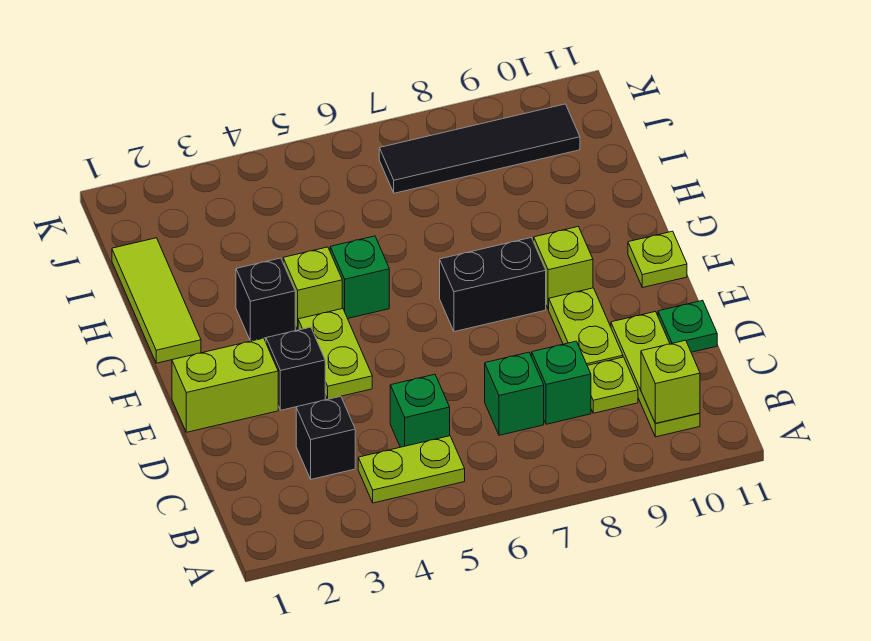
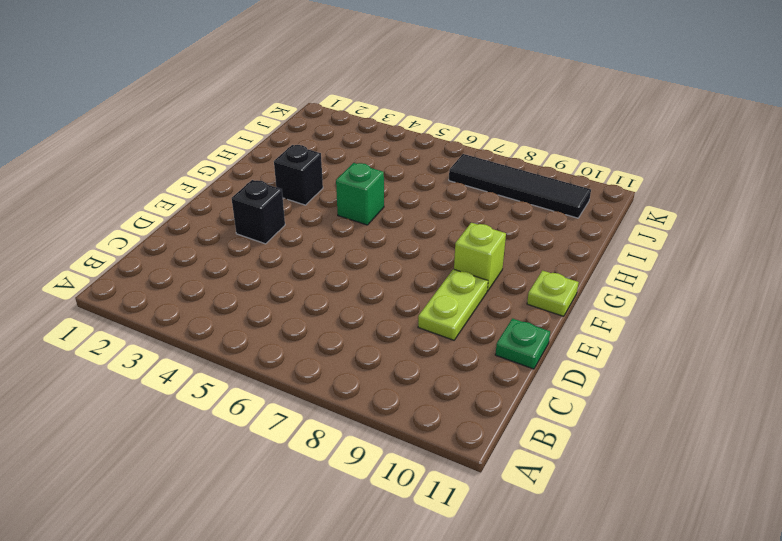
none -> lime plate B4:B5 level 1
none -> lime plate B10:D10 level 1
none -> black brick C3 level 1

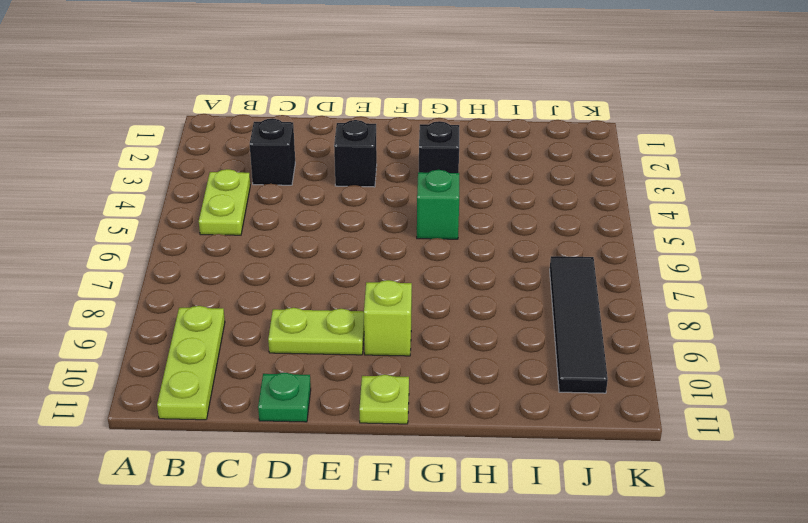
lime plate B9:B11 level 1 -> lime plate B10:D10 level 1
none -> green brick C5 level 1
none -> green brick C7 level 1
none -> green brick C8 level 1

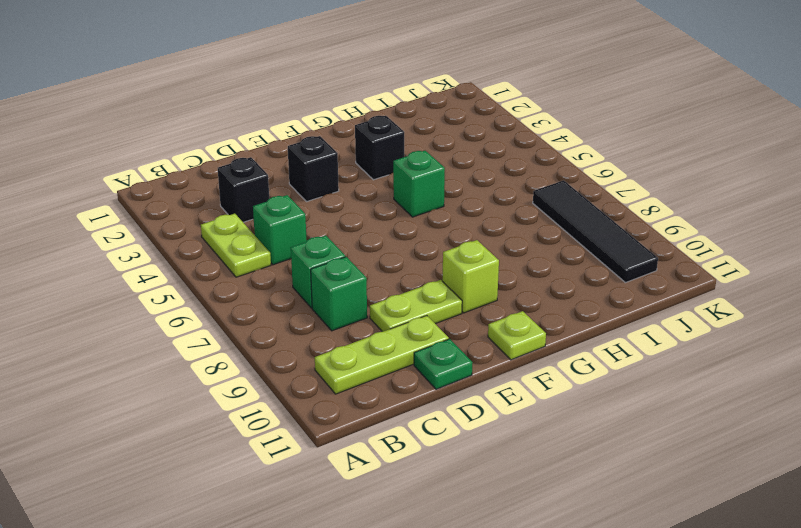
none -> lime plate C9 level 1
none -> lime brick E1:E2 level 1
none -> lime plate E4:F4 level 1

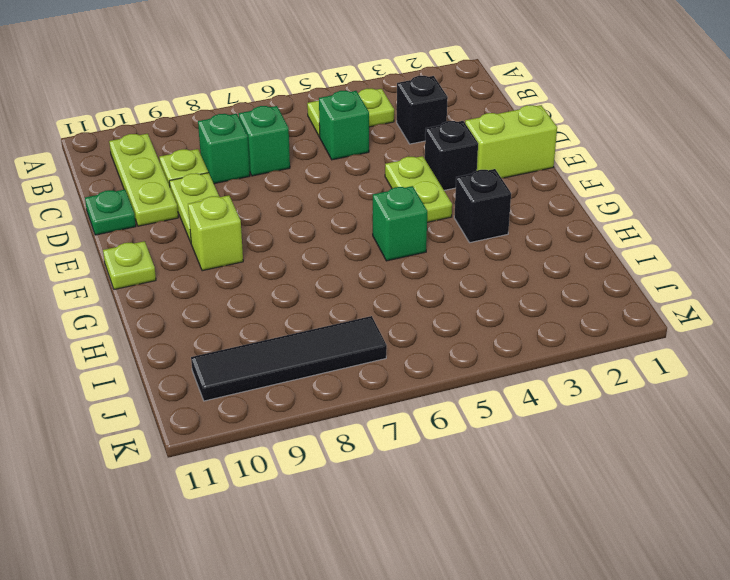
none -> black brick F7:F8 level 1
none -> lime tile G1:I1 level 1
none -> lime brick G4 level 1

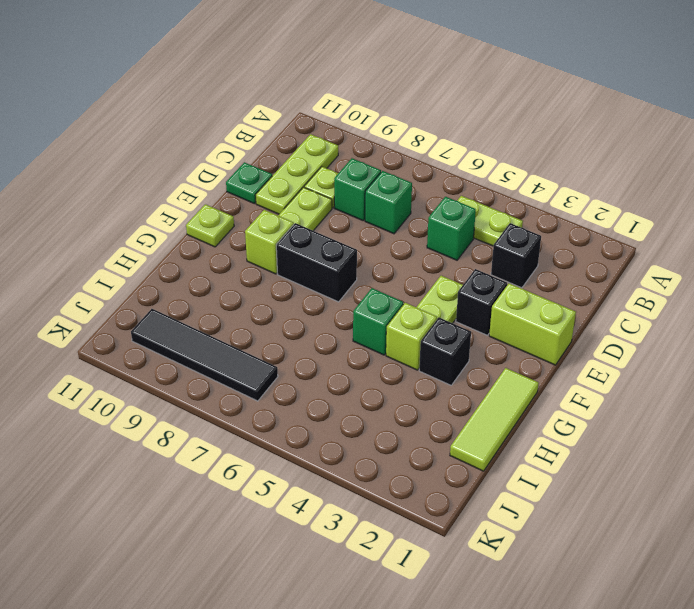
none -> lime brick B10 level 2

